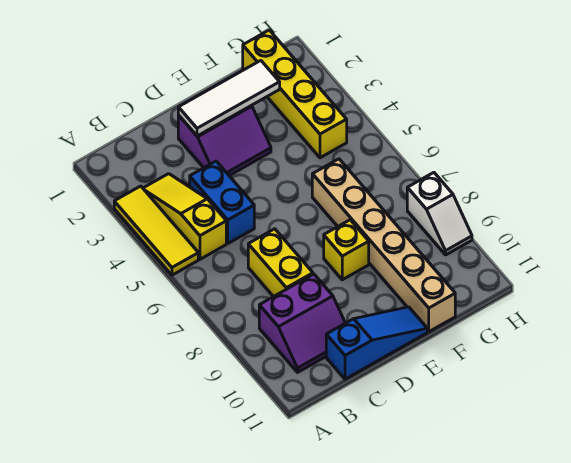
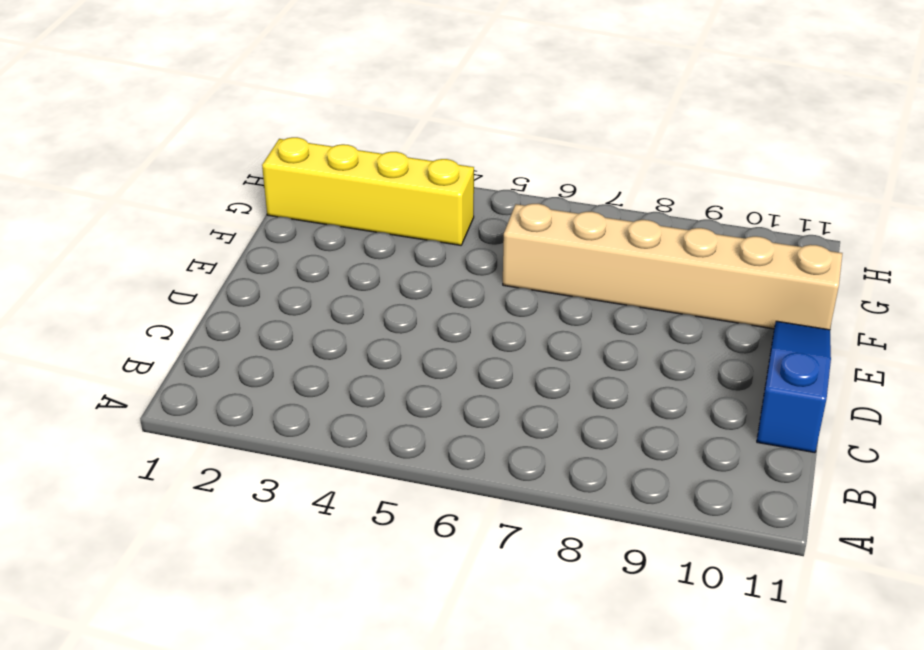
none -> yellow tile A3:A5 level 1
none -> yellow slope B3:B5 level 1 top 5
none -> purple slope B9:C10 level 1 top 9

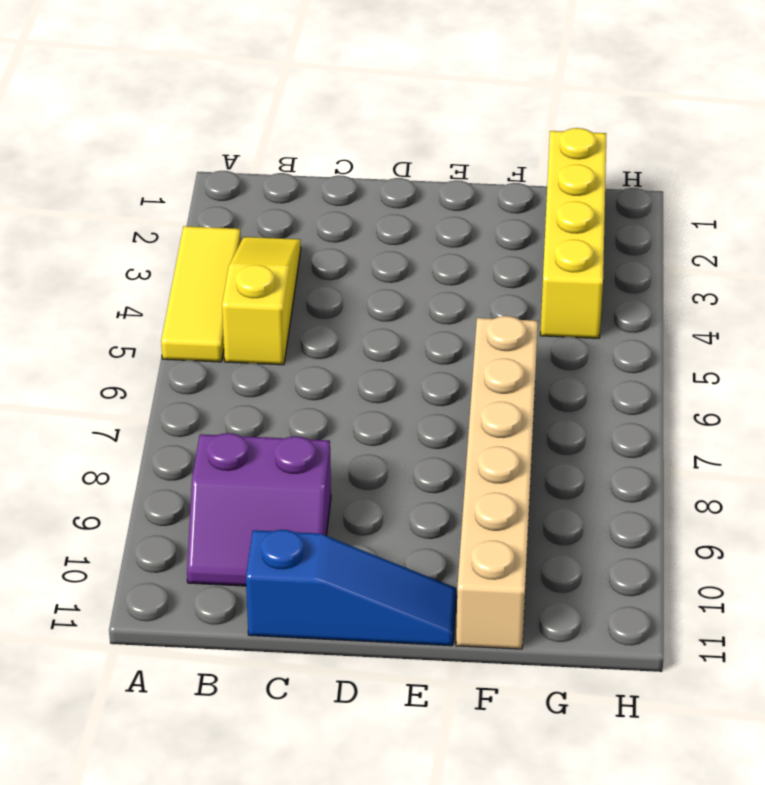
none -> blue brick C4:C5 level 1
none -> yellow brick C7:C8 level 1
none -> purple slope D2:E3 level 1 top 2

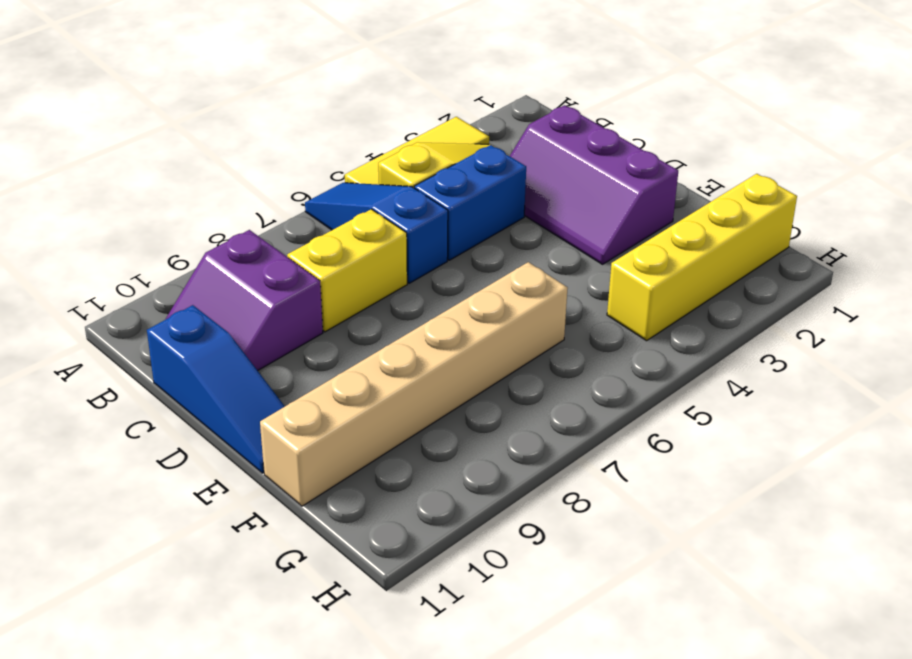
blue slope A6:C6 level 1 top C -> none
purple slope C2:E3 level 1 top 2 -> purple slope D2:E3 level 1 top 2
none -> yellow brick E8 level 1
none -> white slope H8:H9 level 1 top 8
none -> white tile D2:F2 level 2

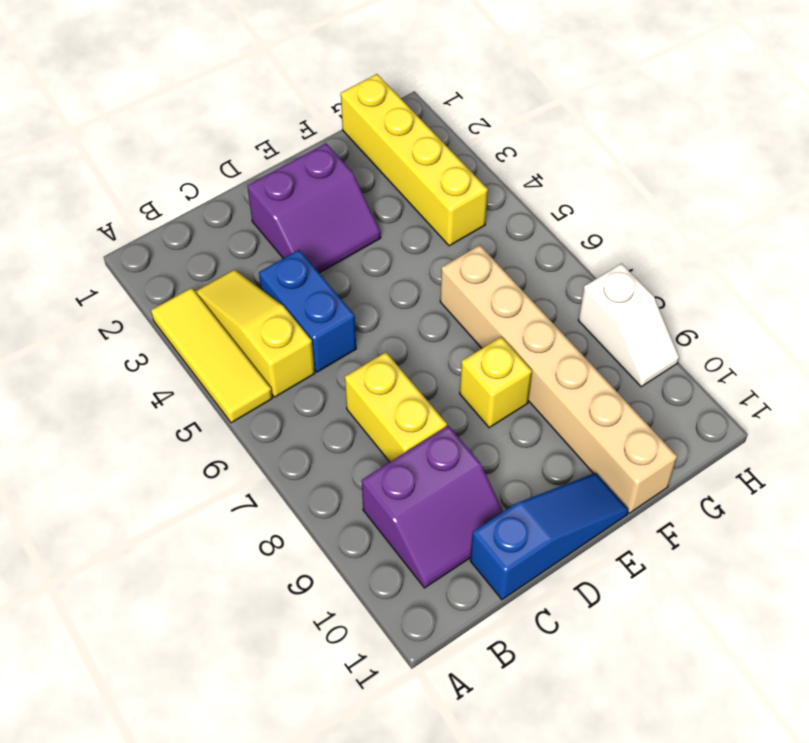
none -> white tile D2:F2 level 2

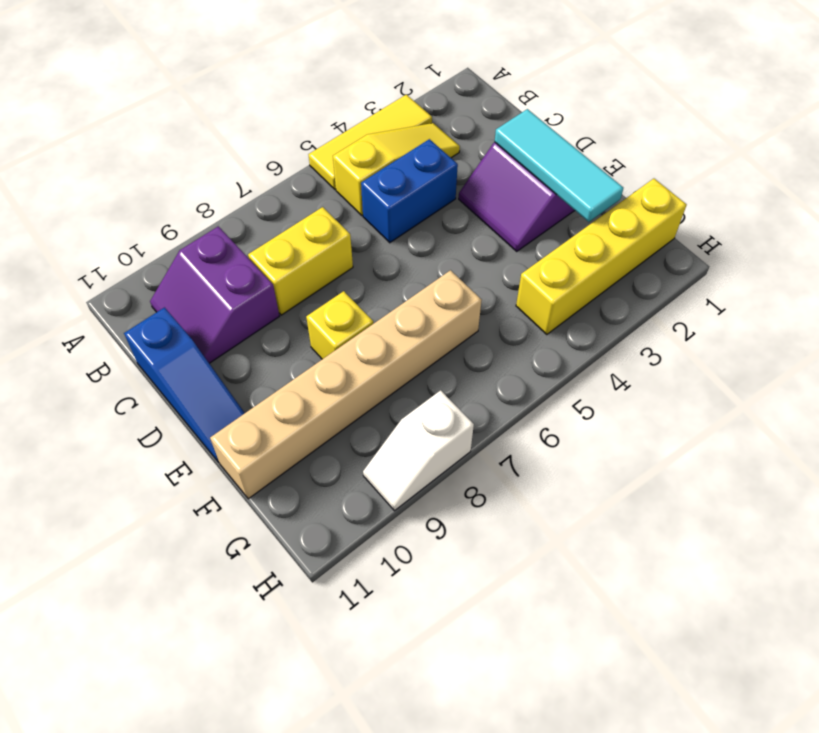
cyan tile D2:F2 level 2 -> white tile D2:F2 level 2

